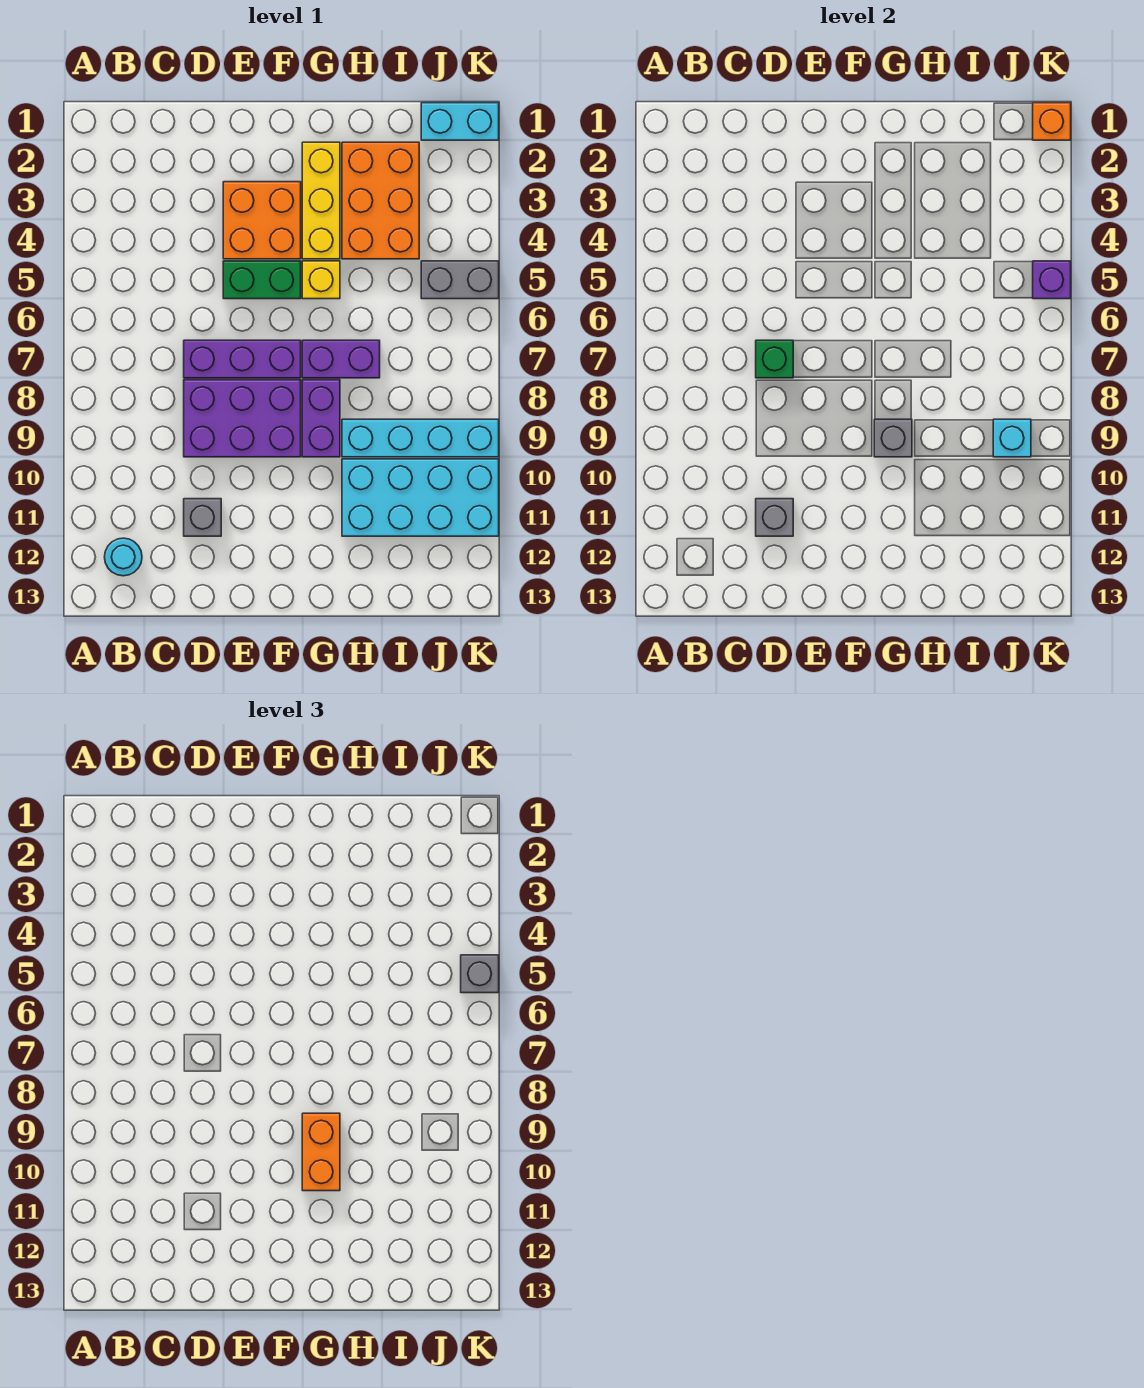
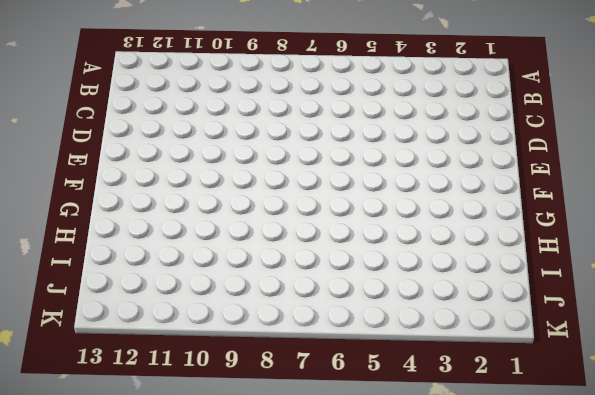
none -> cyan round brick B12 level 1
none -> purple brick D7:F7 level 1
none -> purple brick D8:F9 level 1

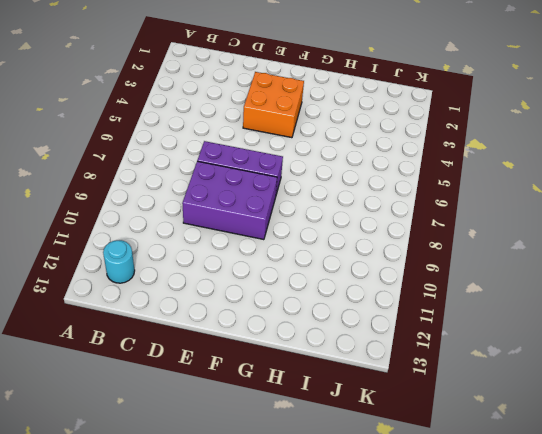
none -> grey brick D11 level 1
none -> green brick E5:F5 level 1
none -> yellow brick G2:G4 level 1

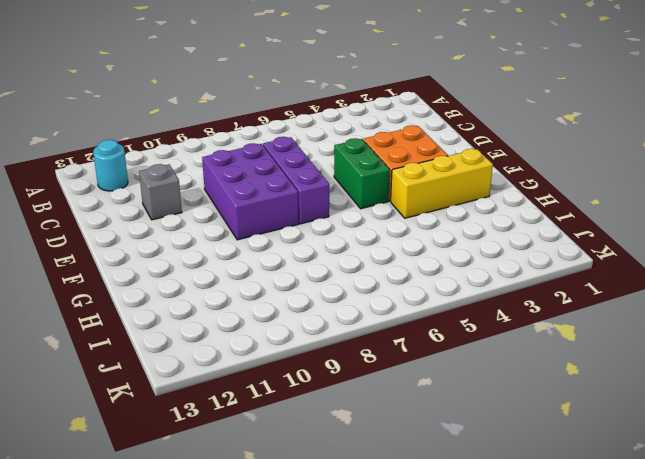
none -> yellow brick G5 level 1
none -> purple brick G7:H7 level 1
none -> purple brick G8:G9 level 1

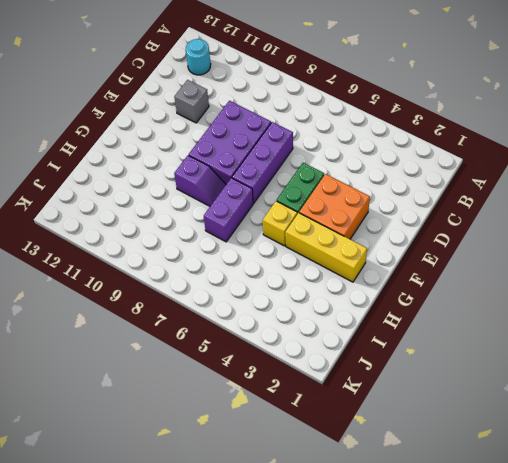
purple slope G8:G9 level 1 top 9 -> purple brick G8:G9 level 1
none -> orange brick H2:I4 level 1
none -> cyan brick H9:K9 level 1
none -> cyan brick H10:K11 level 1

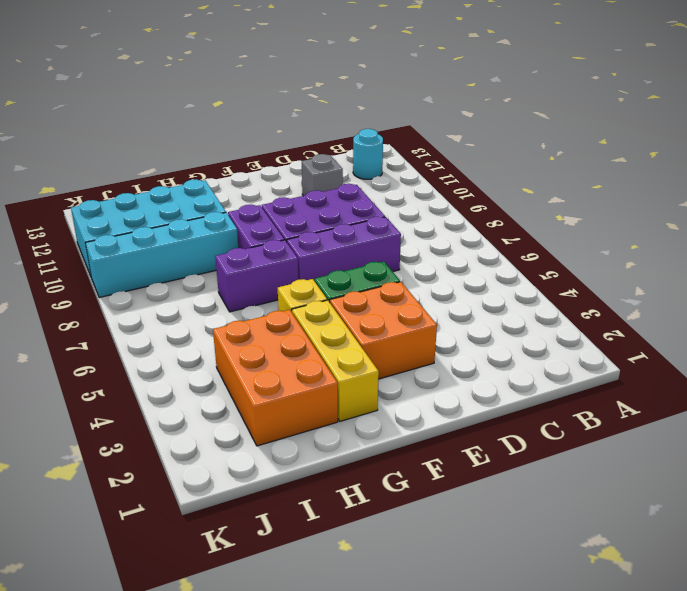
none -> cyan brick J1:K1 level 1
none -> grey brick J5:K5 level 1
none -> green brick D7 level 2

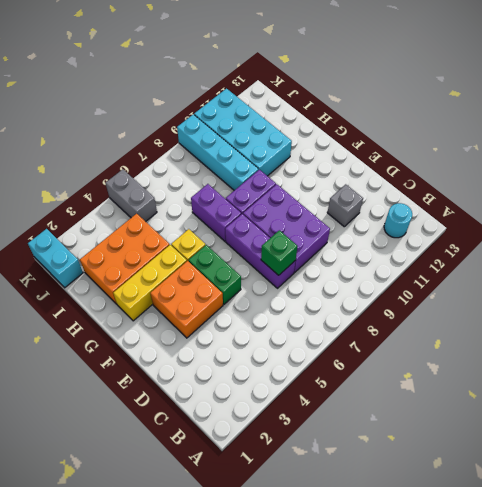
none -> grey brick D11 level 2
none -> grey brick G9 level 2
none -> cyan brick J9 level 2

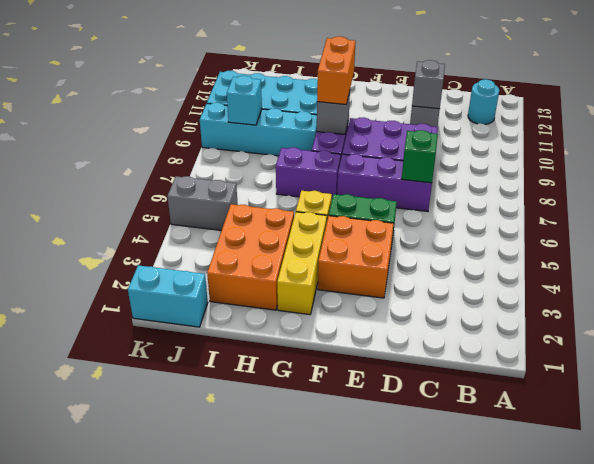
none -> orange brick K1 level 2
none -> purple brick K5 level 2
none -> grey brick K5 level 3

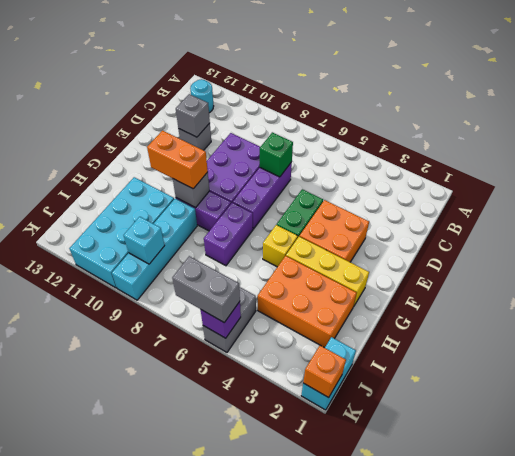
grey brick K5:K6 level 3 -> grey brick K5 level 3

